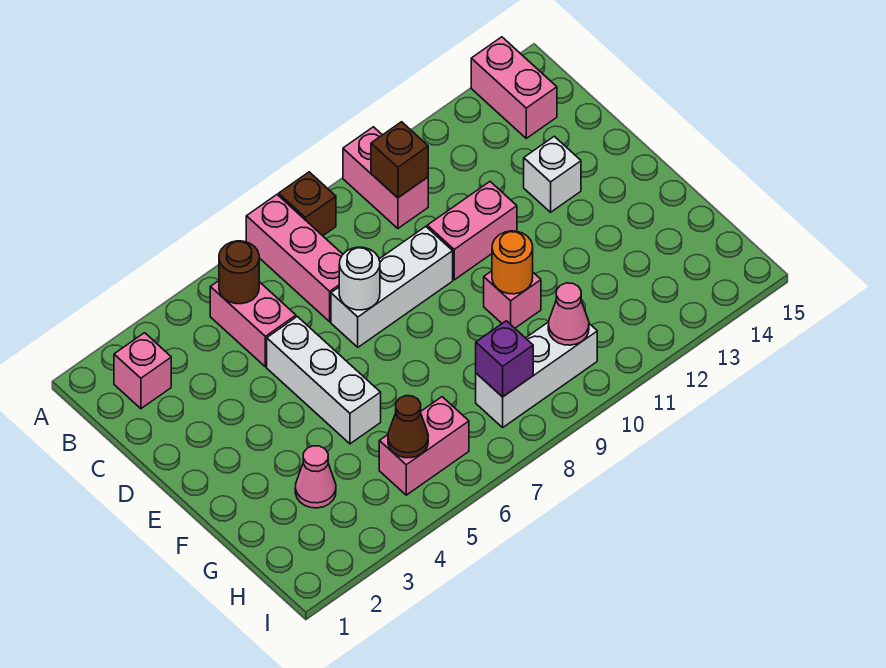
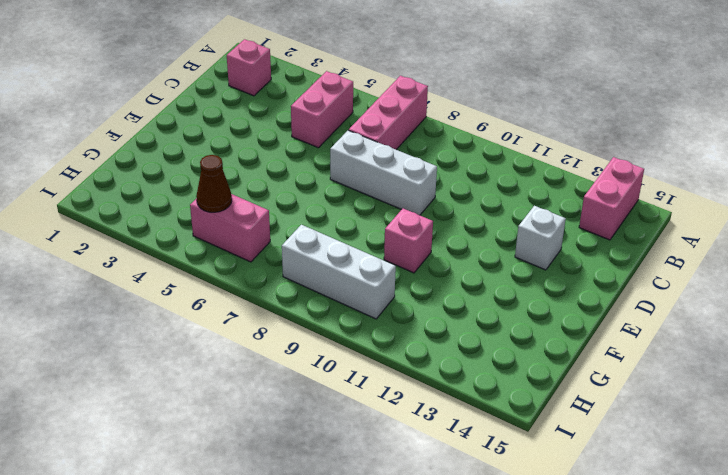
none -> brown brick A8 level 1
none -> pink brick A10:B10 level 1
none -> white brick D5:F5 level 1

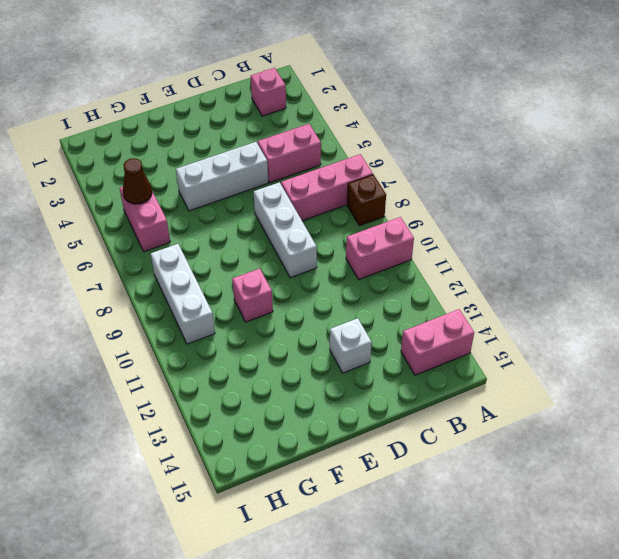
none -> pink brick D10:D11 level 1
none -> pink cone G3 level 1
none -> brown round brick B5 level 2

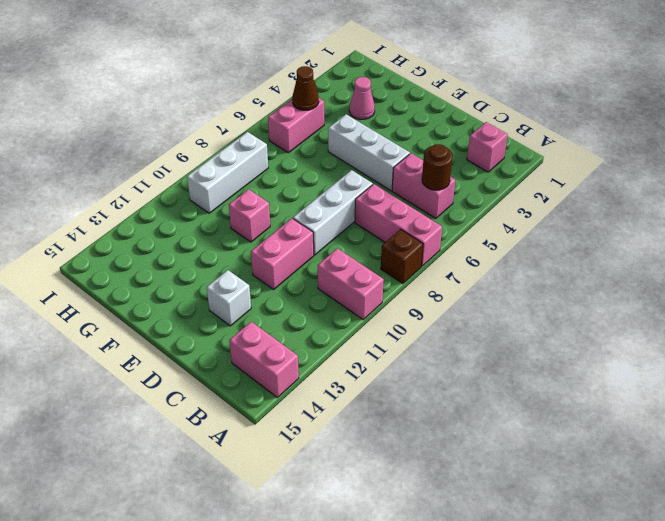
none -> brown brick B10 level 2
none -> white round brick D7 level 2
none -> orange round brick F10 level 2

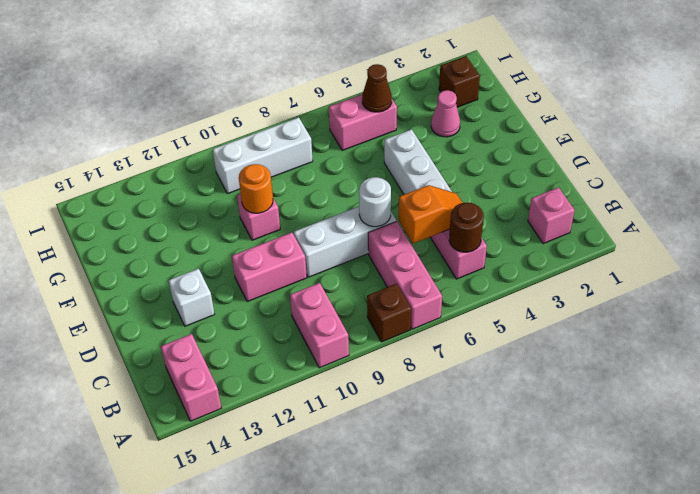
orange slope C5:C6 level 2 top 6 -> none
brown brick H2 level 1 -> brown brick B10 level 2
none -> purple brick H8 level 2
none -> pink cone H10 level 2

